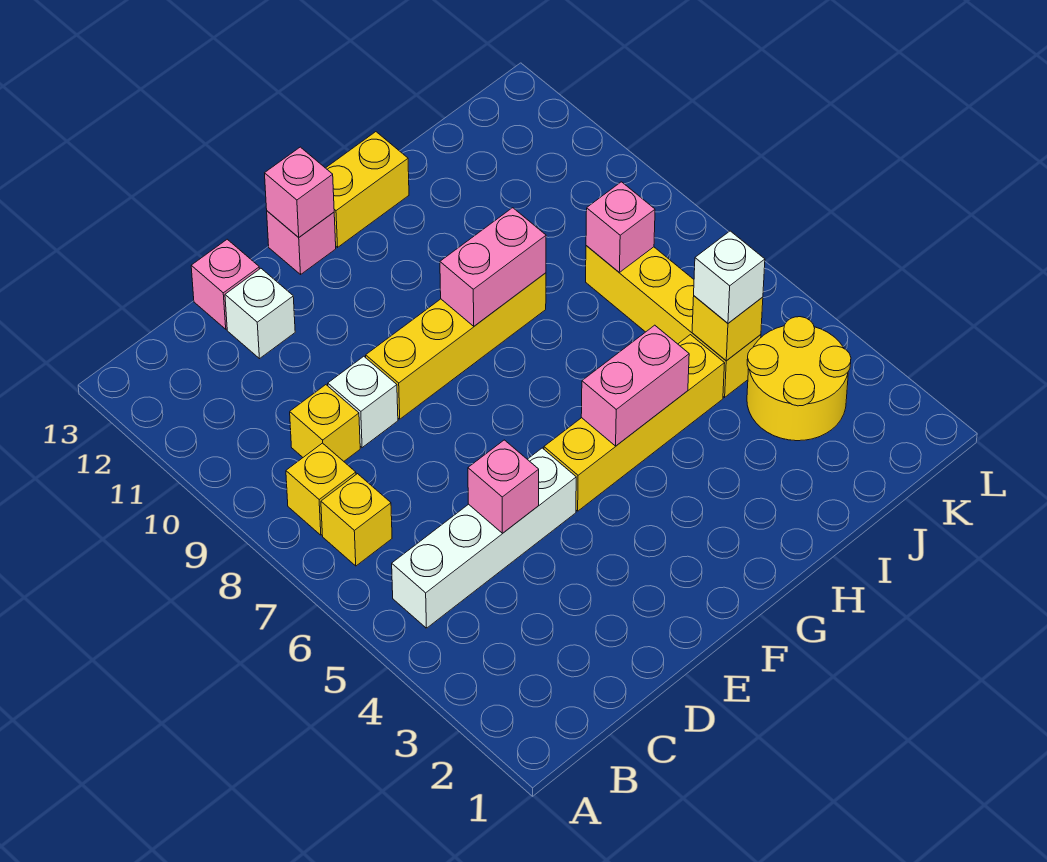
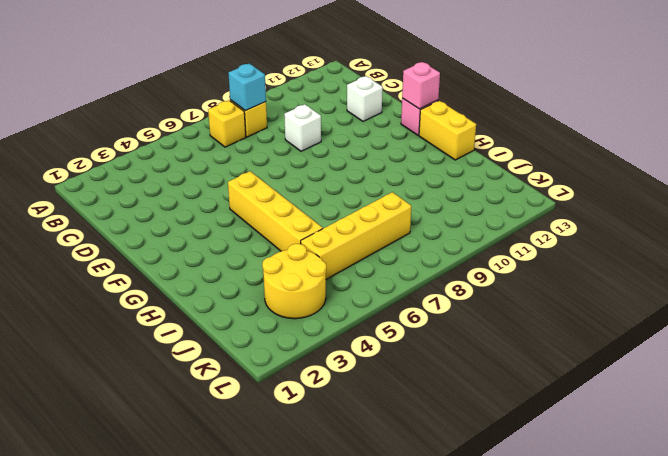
cyan brick B8 level 2 -> none
none -> white brick B5:E5 level 1
none -> yellow brick C9 level 1
none -> pink brick D13 level 1

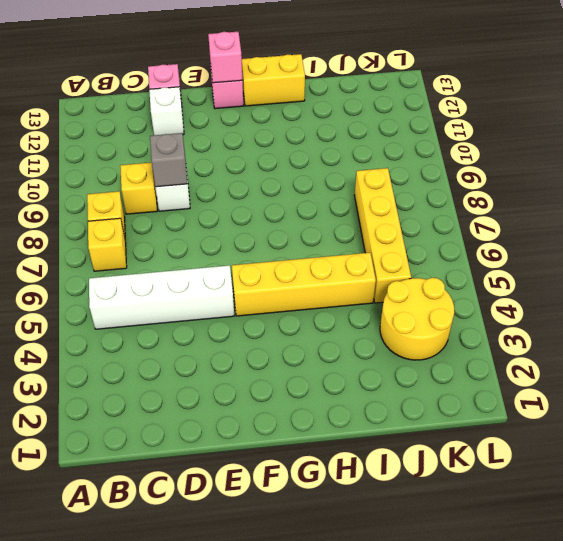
grey brick D9 level 2 -> none
none -> yellow brick E9:H9 level 1
none -> pink brick D5 level 2
none -> pink brick G5:H5 level 2

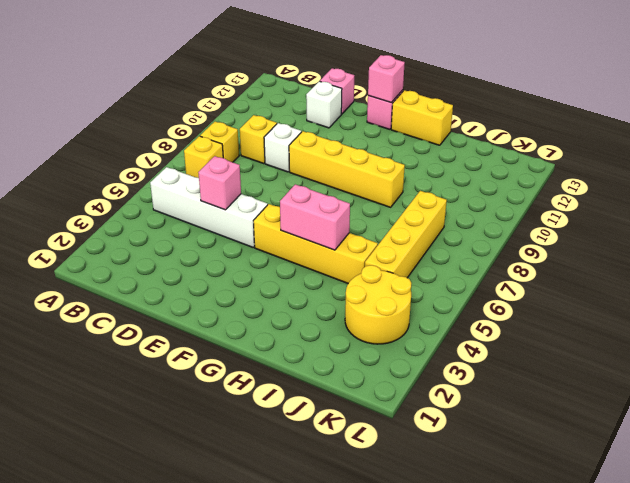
none -> pink brick G9:H9 level 2
none -> yellow brick J5 level 2
none -> pink brick J8 level 2

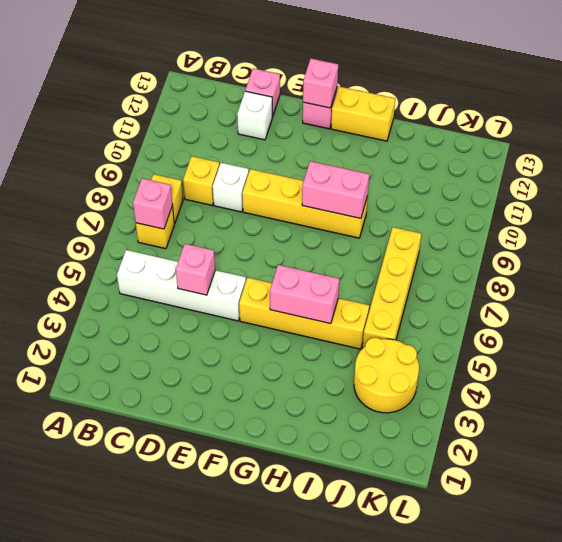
pink brick B7 level 2 -> pink brick J8 level 2
none -> yellow brick J5 level 2
none -> white brick J5 level 3

